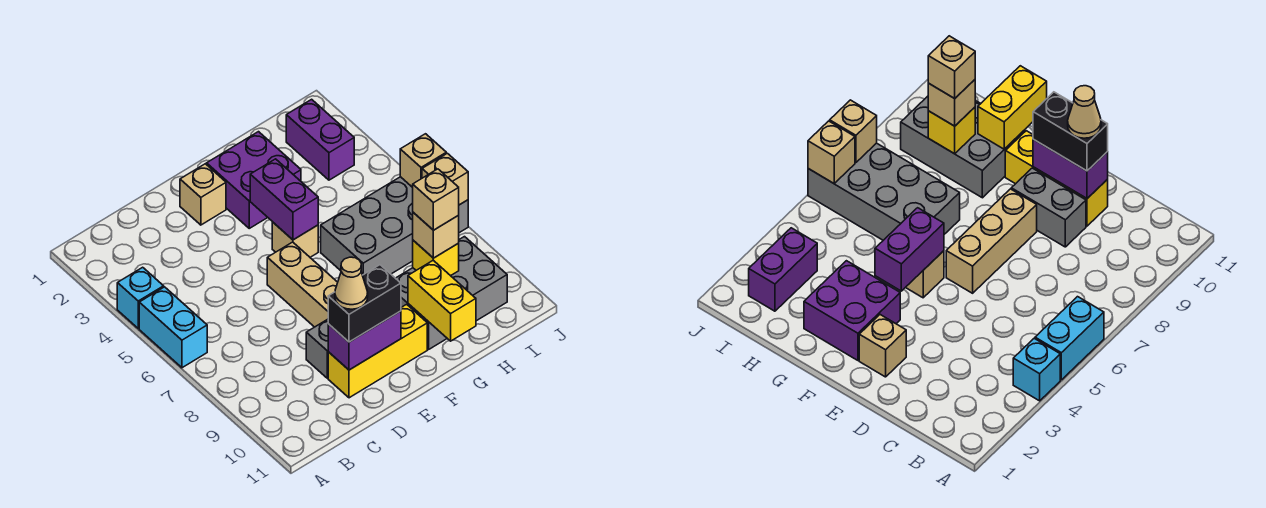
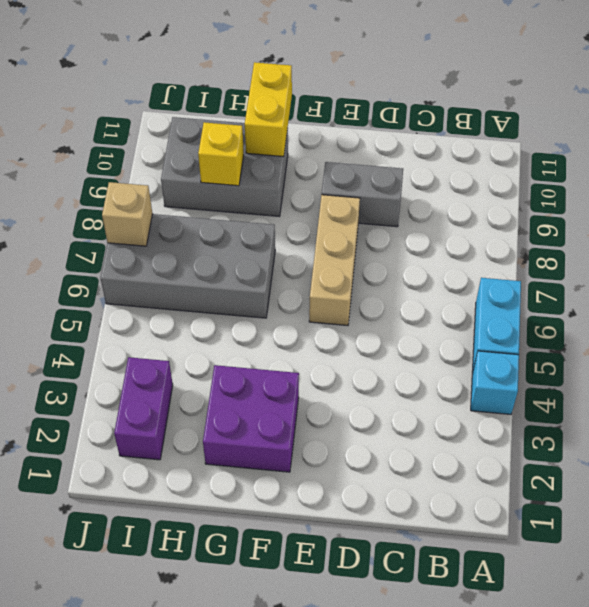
none -> yellow brick D10:F10 level 1
none -> tan brick E2 level 1
none -> tan brick F5 level 1

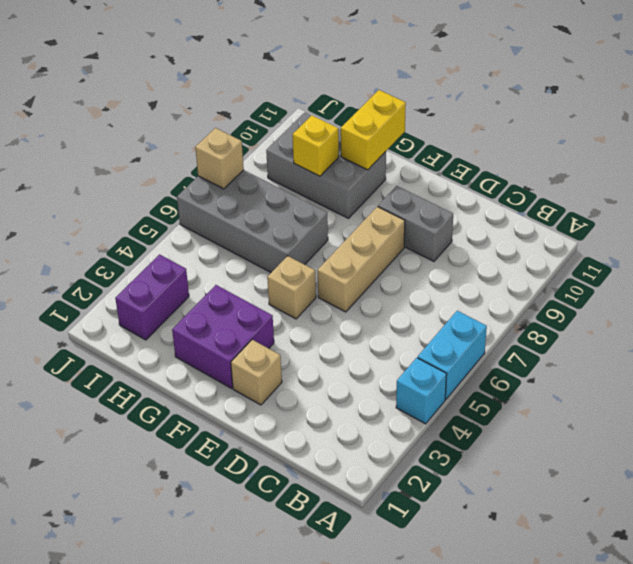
none -> yellow brick D10:F10 level 1
none -> purple brick D10:E10 level 2
none -> purple brick F4:F5 level 2

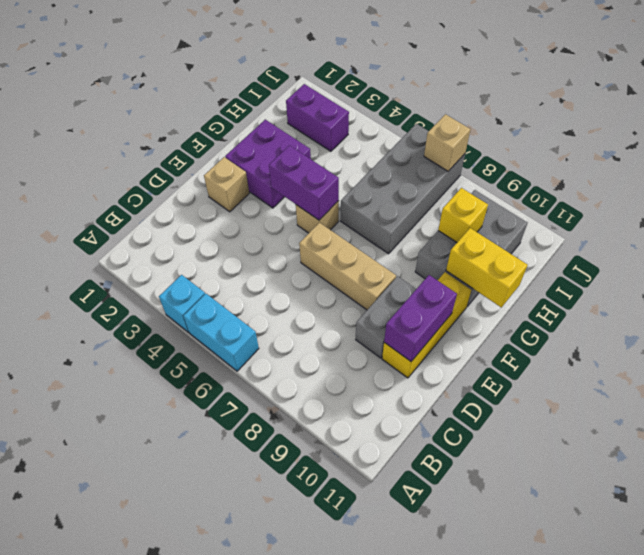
none -> tan brick J6 level 2
none -> black brick D10:E10 level 3
none -> tan brick H9 level 3

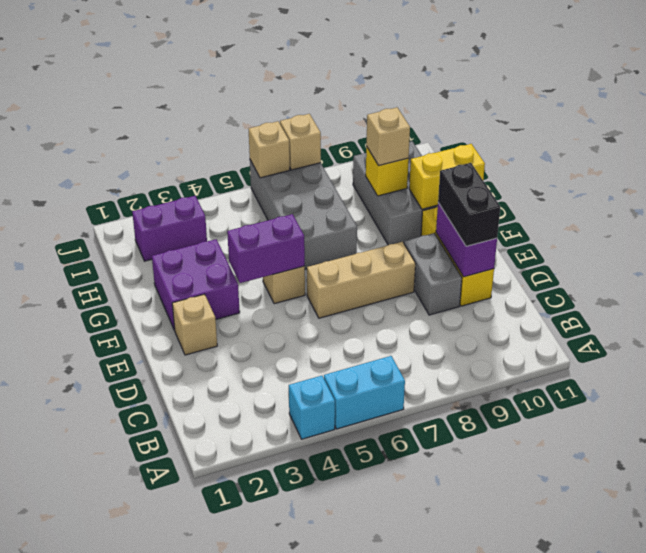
none -> tan cone D10 level 4
none -> tan brick H9 level 4

